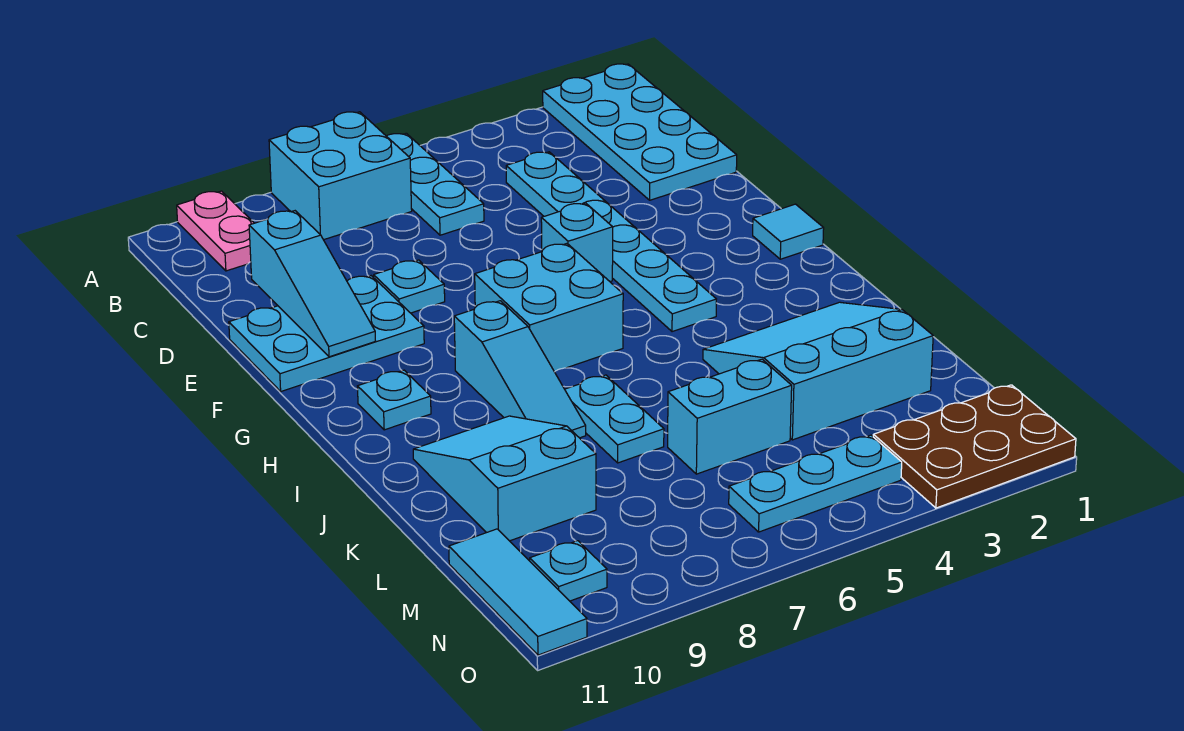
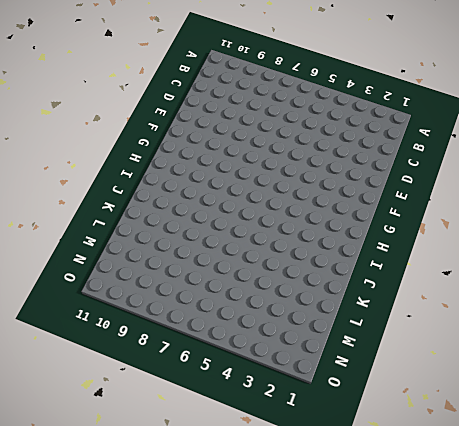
none -> cyan plate A1:D2 level 1
none -> cyan plate A6:C6 level 1
none -> cyan brick A7:B8 level 1

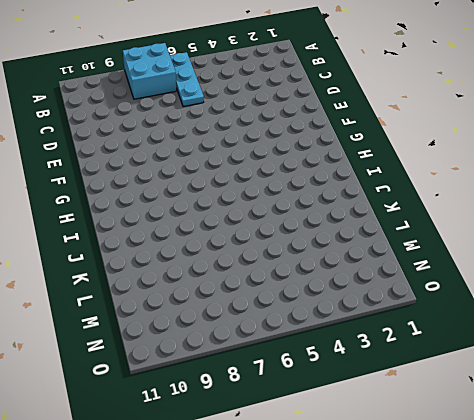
none -> cyan plate A1:D2 level 1
none -> pink plate A10:B10 level 1
none -> cyan plate C4:H4 level 1

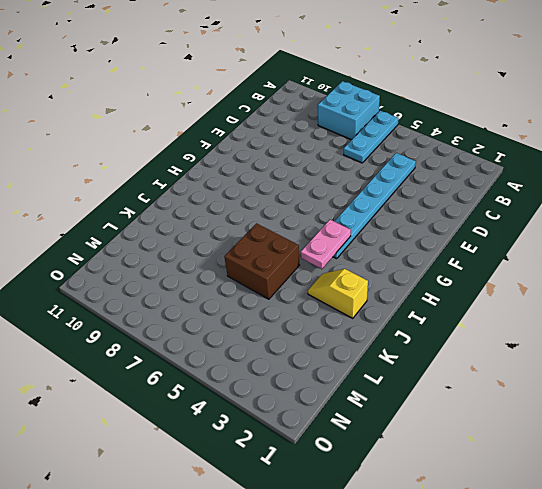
pink plate H4:I4 level 2 -> pink plate A10:B10 level 1
yellow slope J2:J3 level 1 top 2 -> cyan slope J2:L4 level 1 top L
brown brick J5:K6 level 1 -> none
none -> cyan plate A1:D2 level 1
none -> cyan plate E8 level 1
none -> cyan plate E9:F11 level 1

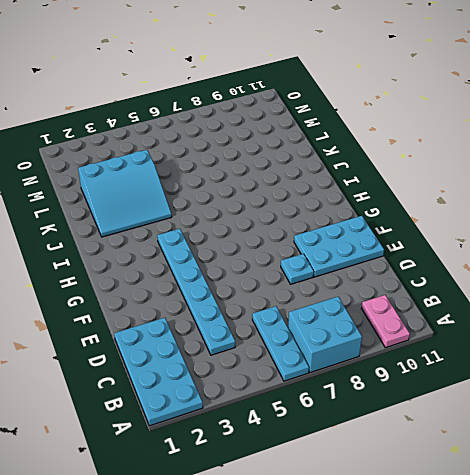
none -> cyan brick F5 level 1
none -> cyan tile G1 level 1
none -> cyan brick G6:H7 level 1

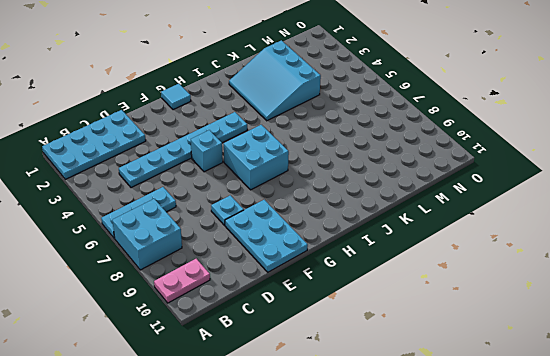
none -> cyan slope H8:J8 level 1 top H
none -> cyan plate H10 level 1
none -> cyan plate J7:K7 level 1

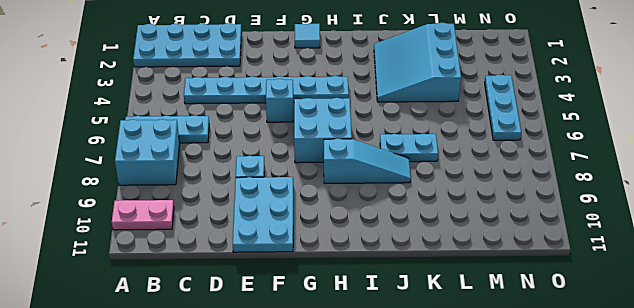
none -> cyan plate H10 level 1
none -> cyan slope J9:L10 level 1 top L
none -> cyan brick L5:L6 level 1

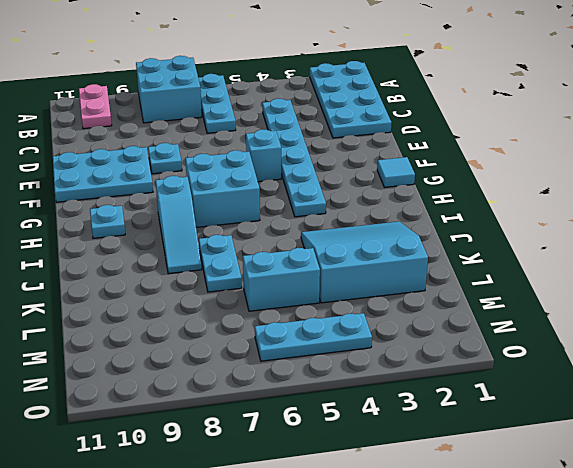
none -> cyan slope J9:L10 level 1 top L
none -> cyan tile M11:O11 level 1
none -> brown plate N1:O3 level 1

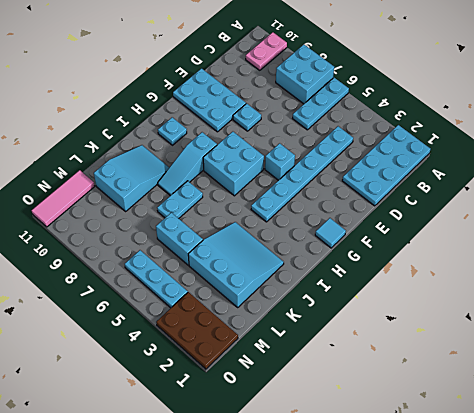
pink tile M11:O11 level 1 -> cyan tile M11:O11 level 1
none -> cyan plate N10 level 1
none -> cyan slope D10:F10 level 2 top D

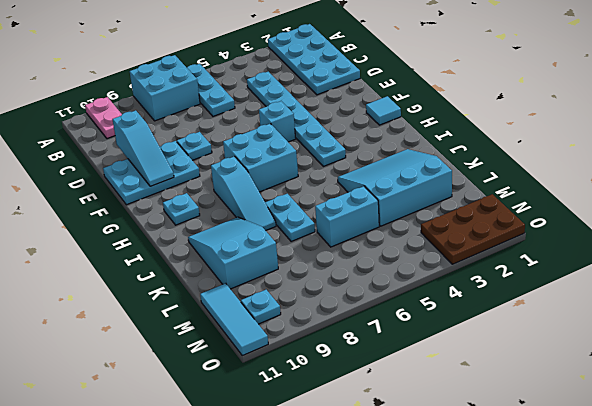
none -> cyan plate N4:N6 level 1

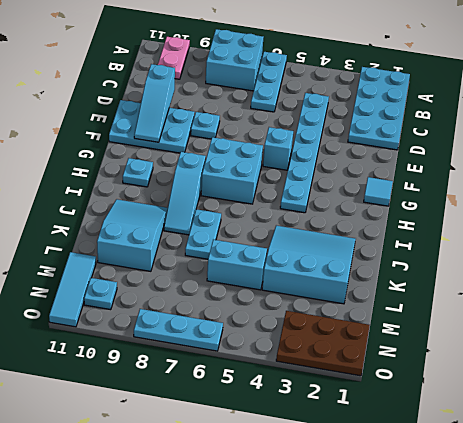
cyan plate O6:O8 level 1 -> cyan plate N4:N6 level 1

